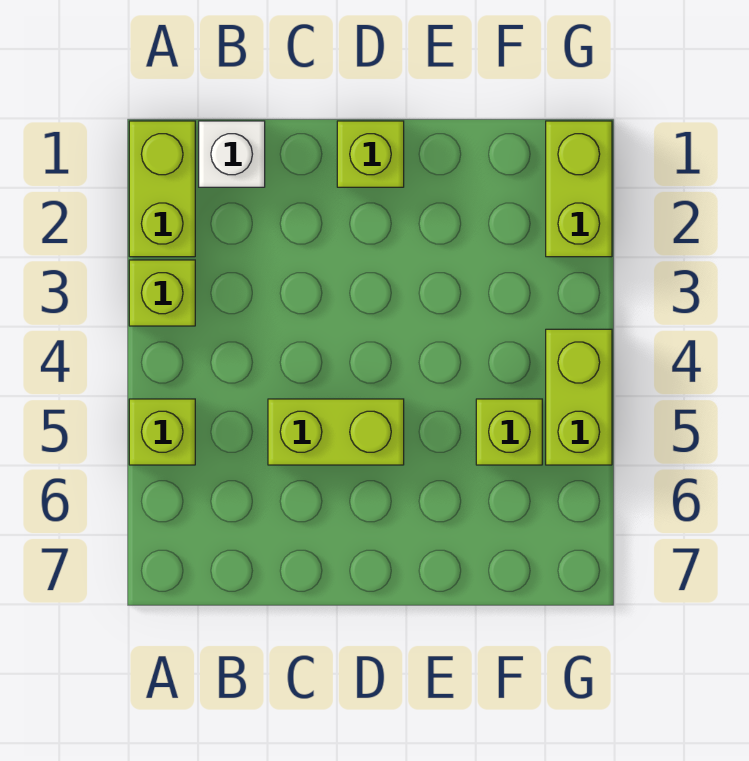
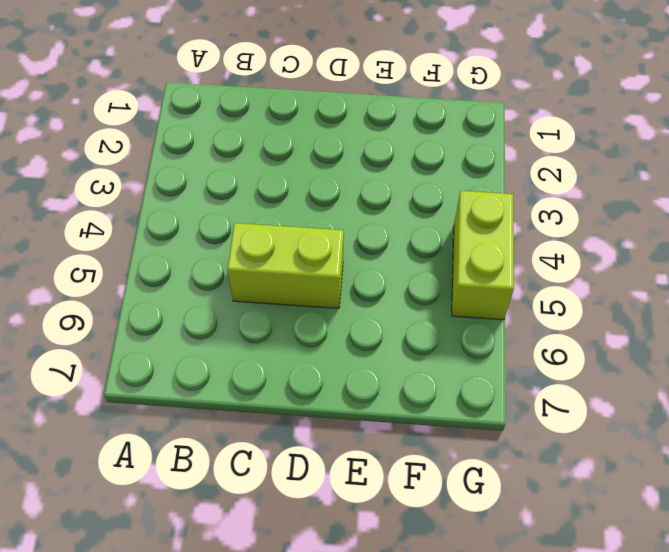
none -> lime brick A1:A2 level 1
none -> lime brick A3 level 1

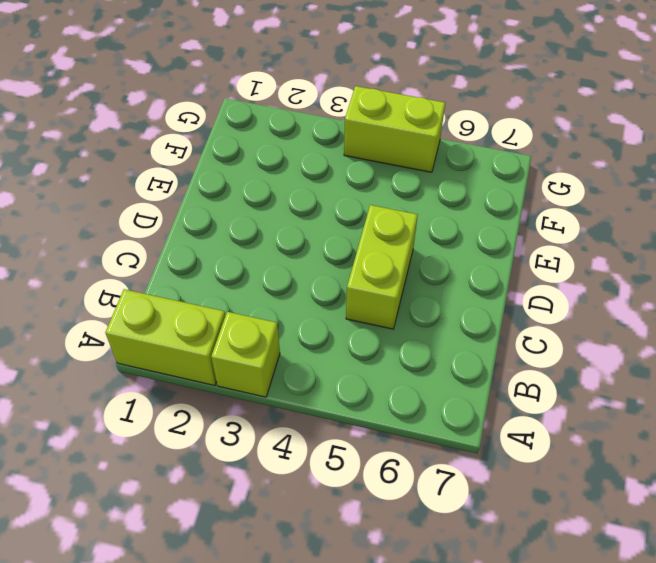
none -> lime brick A5 level 1
none -> white brick B1 level 1

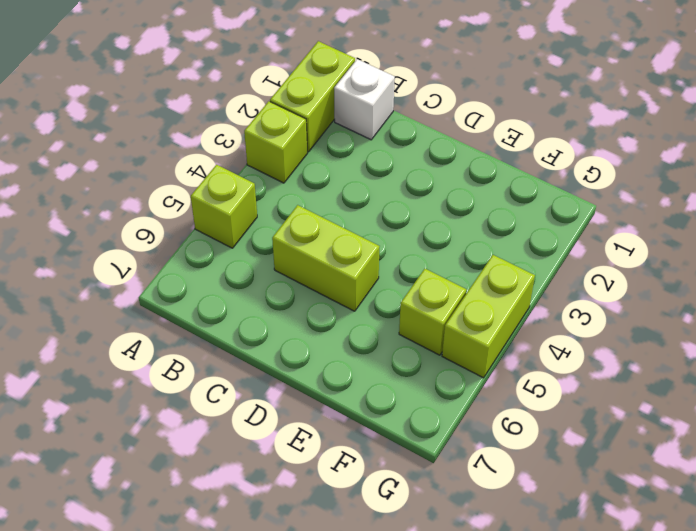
none -> lime brick D1 level 1
none -> lime brick G1:G2 level 1

